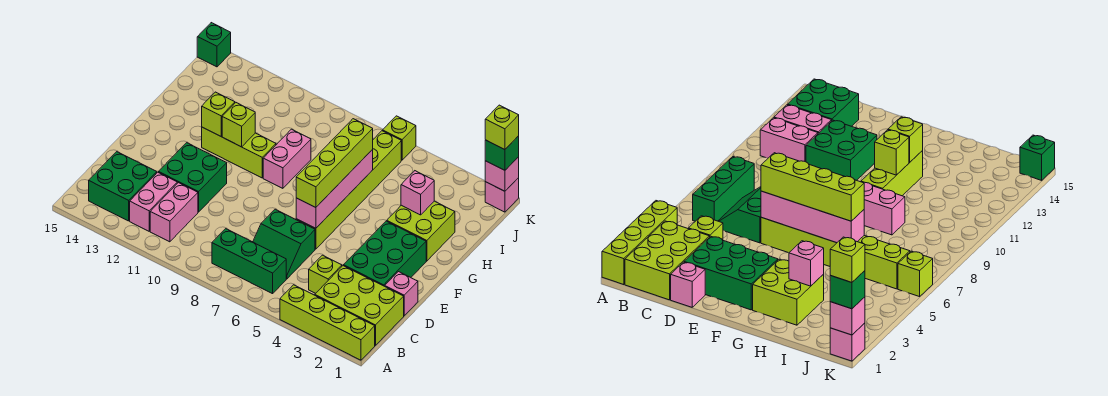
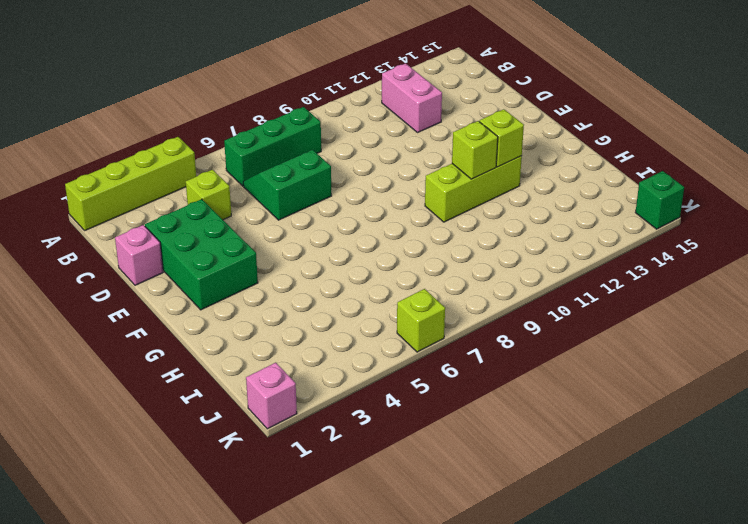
none -> lime brick B1:C3 level 1
none -> pink brick B11:C11 level 1
none -> green brick B13:C14 level 1

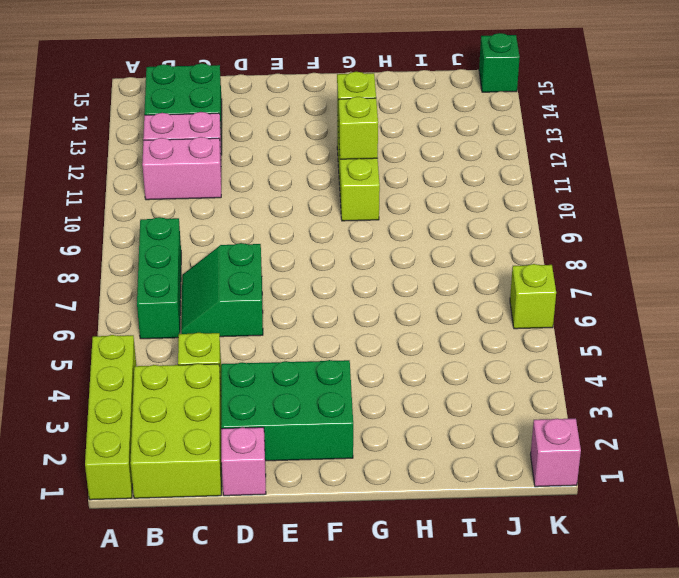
none -> green brick D11:E12 level 1
none -> lime brick E6:J6 level 1
none -> lime brick G2:H3 level 1

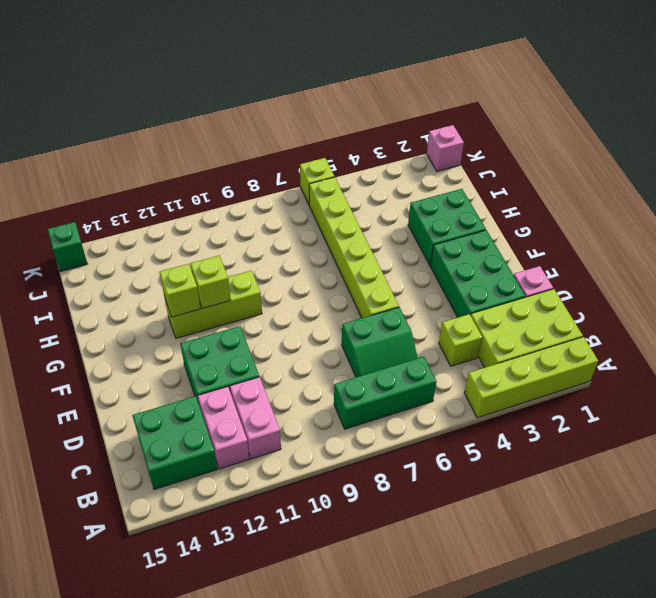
green brick G2:H3 level 1 -> lime brick G2:H3 level 1
none -> pink brick G9:H9 level 1
none -> pink brick E6:H6 level 2
none -> pink brick H3 level 2

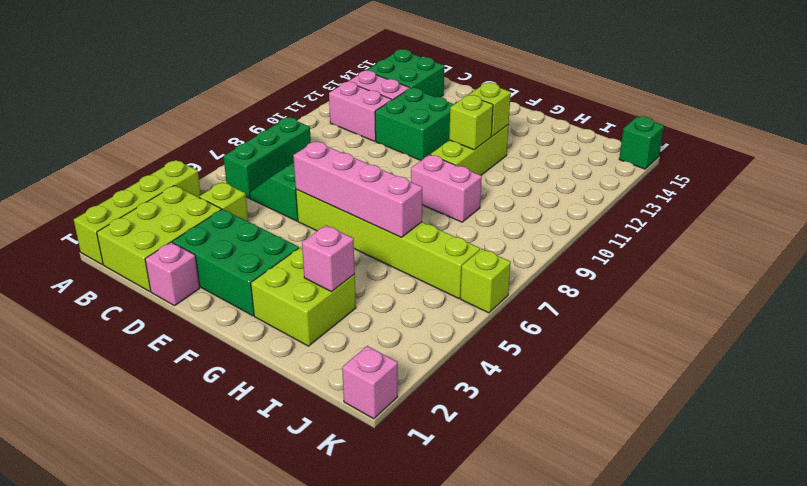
none -> pink brick K1 level 2
none -> lime brick E6:H6 level 3
none -> green brick K1 level 3

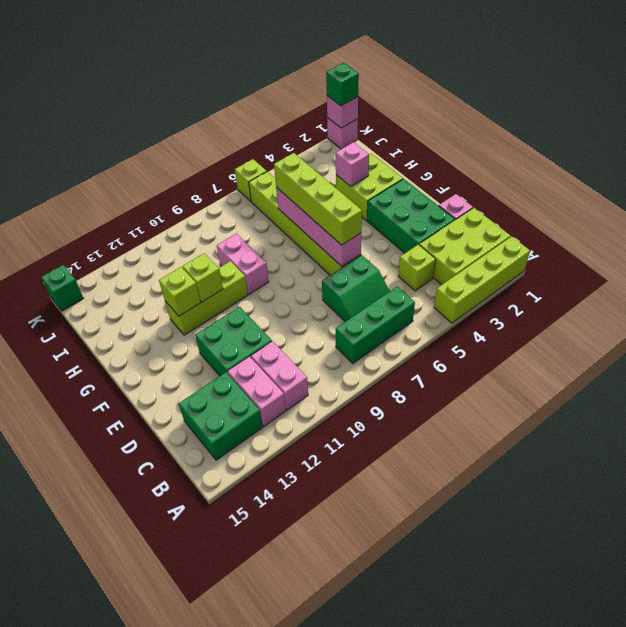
none -> lime brick K1 level 4

